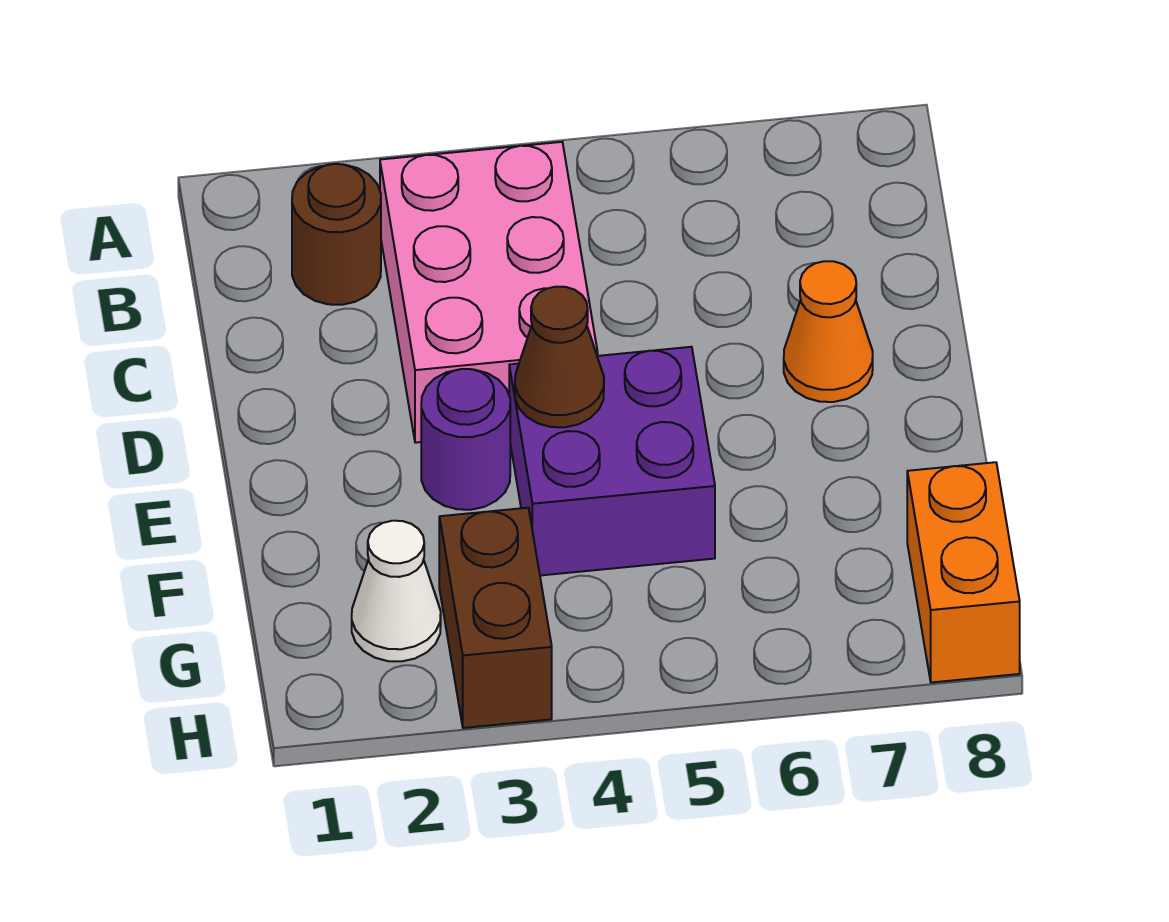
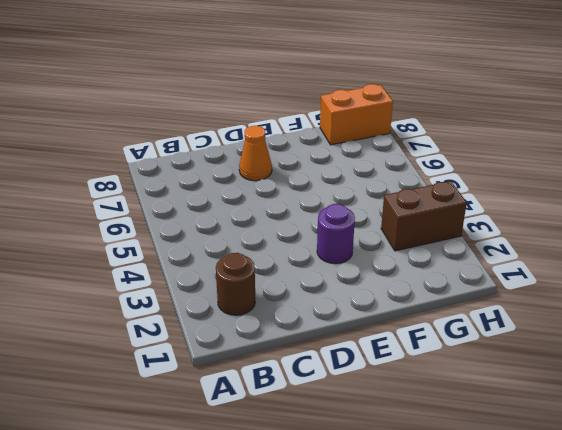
none -> pink brick B3:D4 level 1
none -> purple brick E4:F5 level 1

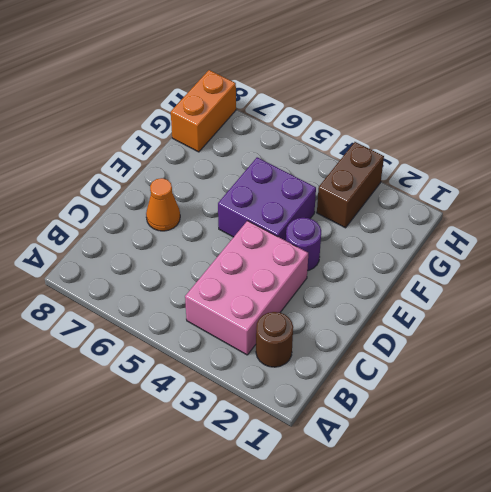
none -> white cone G2 level 1
none -> brown cone E4 level 2

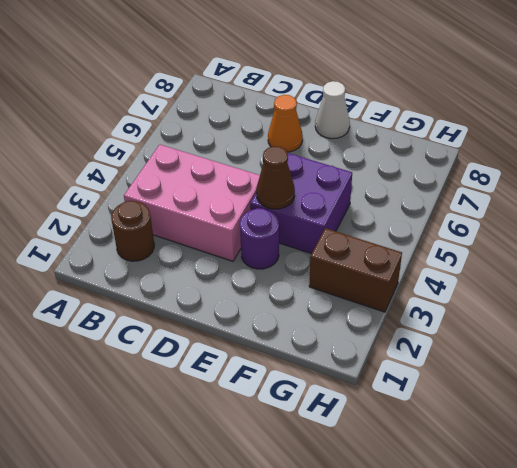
white cone E8 level 1 -> white cone G2 level 1
none -> orange brick G8:H8 level 1

